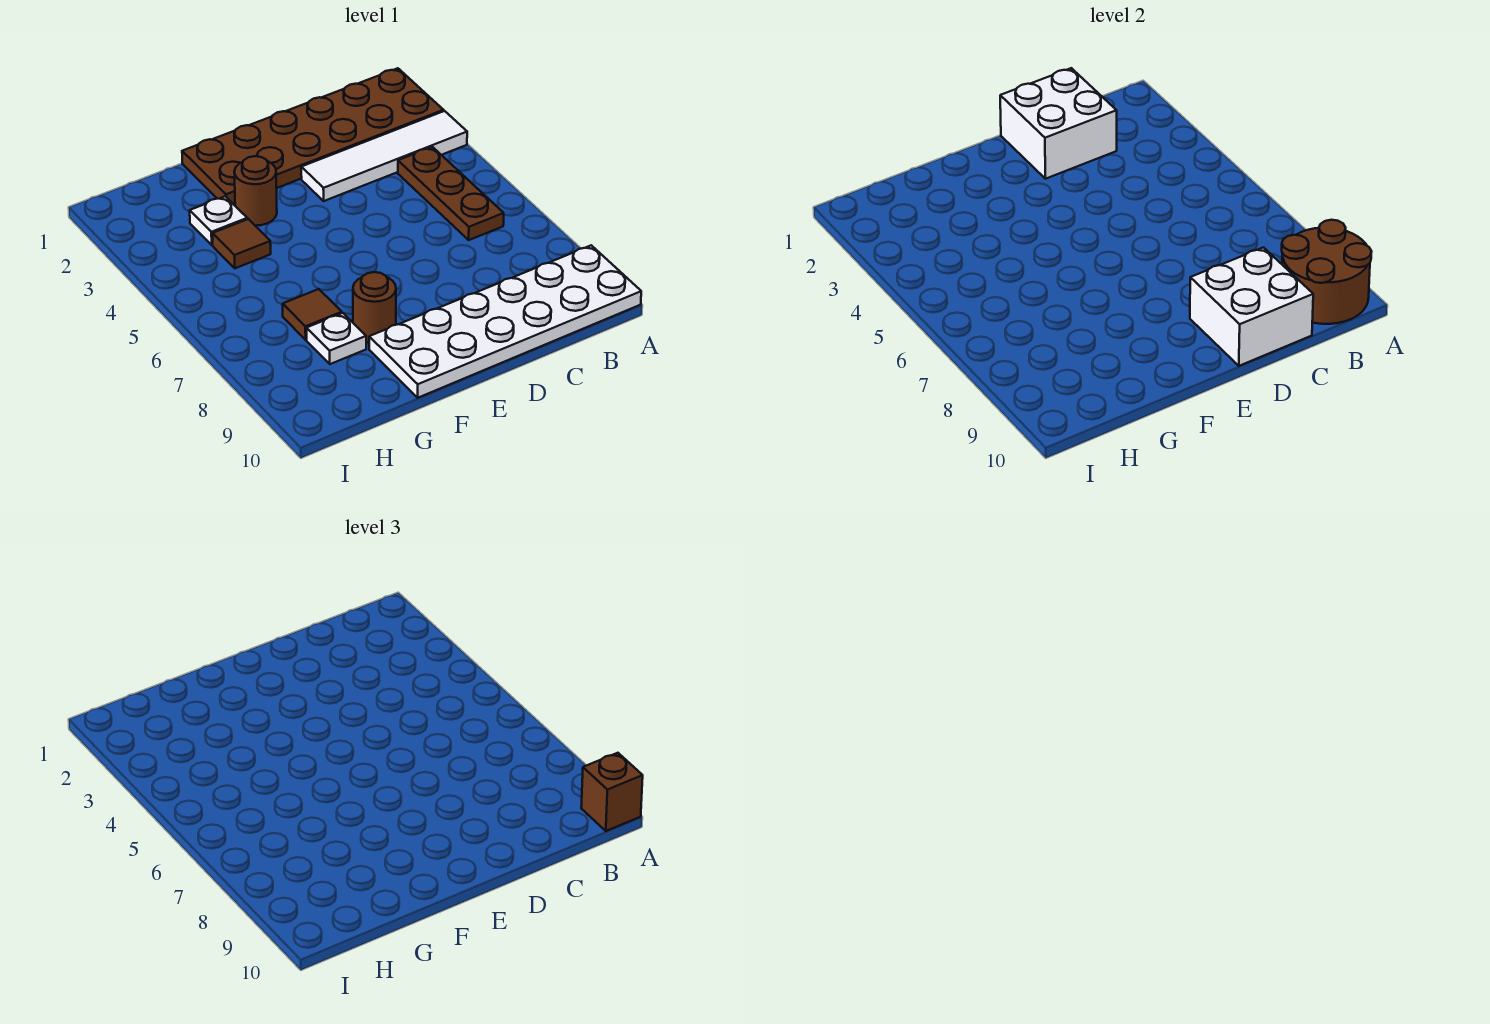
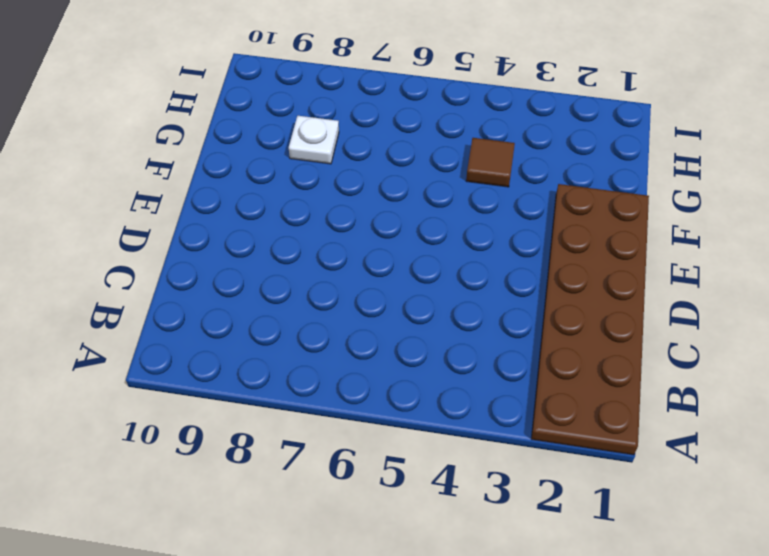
none -> white tile A3:D3 level 1
none -> white plate A9:F10 level 1
none -> brown plate B4:B6 level 1

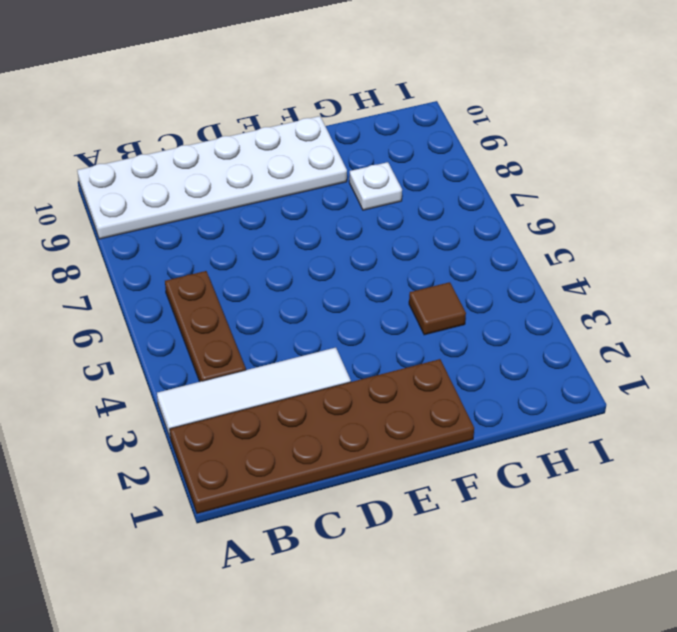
none -> brown round brick F3 level 1
none -> brown round brick F8 level 1
none -> white plate G3 level 1

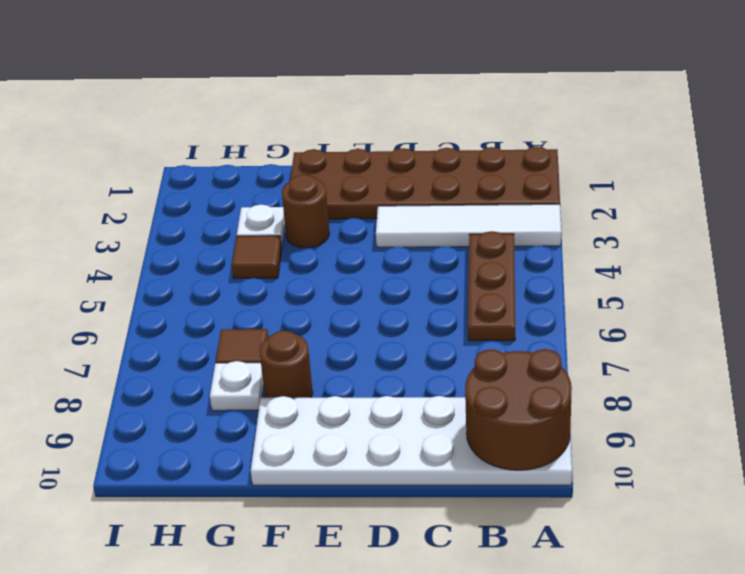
none -> white brick C1:D2 level 2
none -> white brick C9:D10 level 2
none -> brown brick A10 level 3

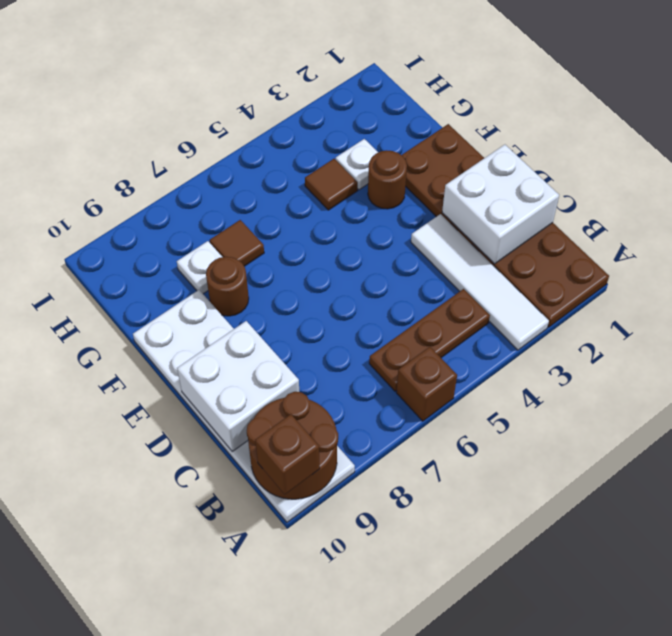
brown brick A6 level 1 -> none

